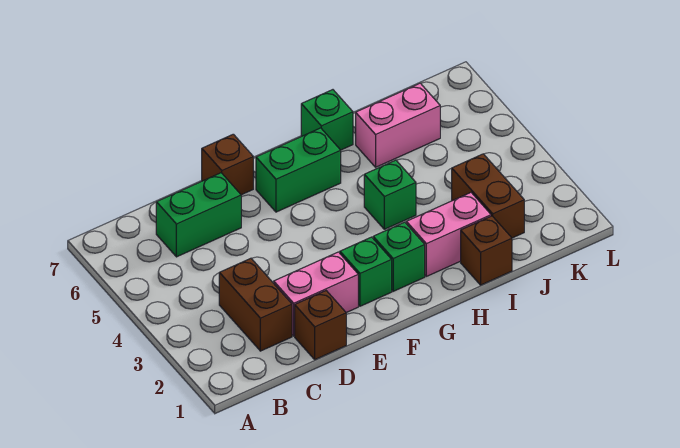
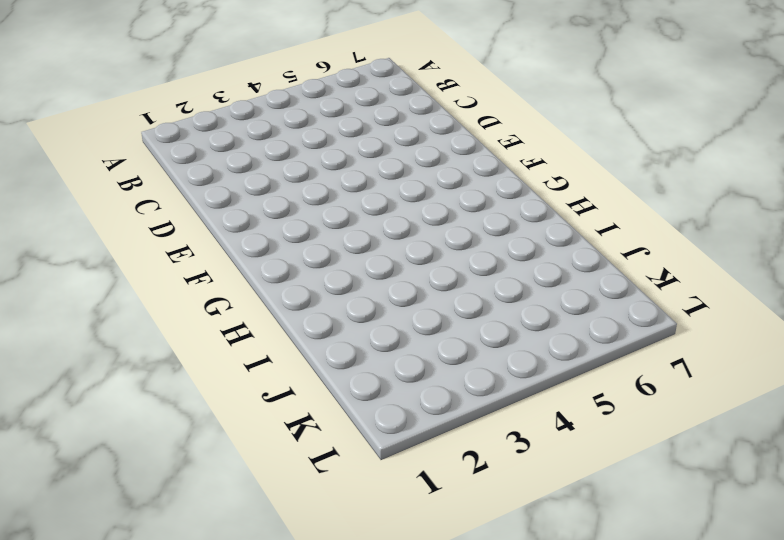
none -> brown brick C2:C3 level 1
none -> green brick C6:D6 level 1
none -> brown brick D1 level 1

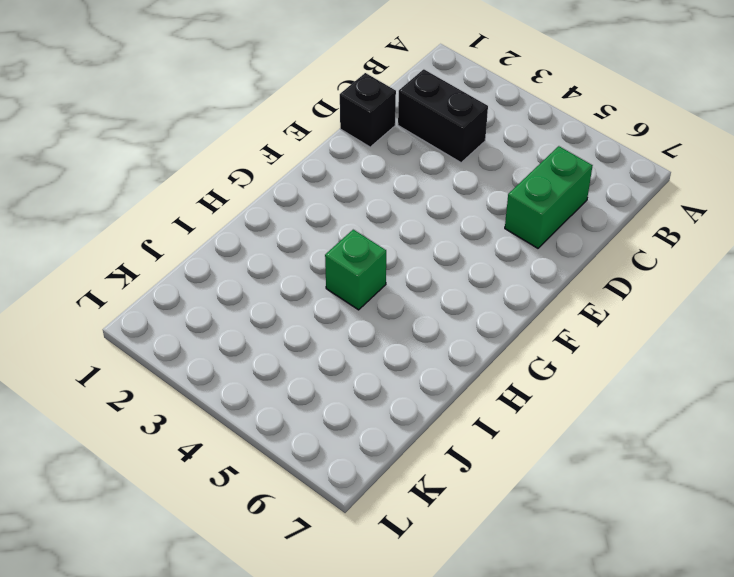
black brick C2:C3 level 1 -> brown brick C2:C3 level 1
black brick D1 level 1 -> brown brick D1 level 1
none -> pink brick D2:E2 level 1
none -> brown brick E7 level 1
none -> green brick F2 level 1

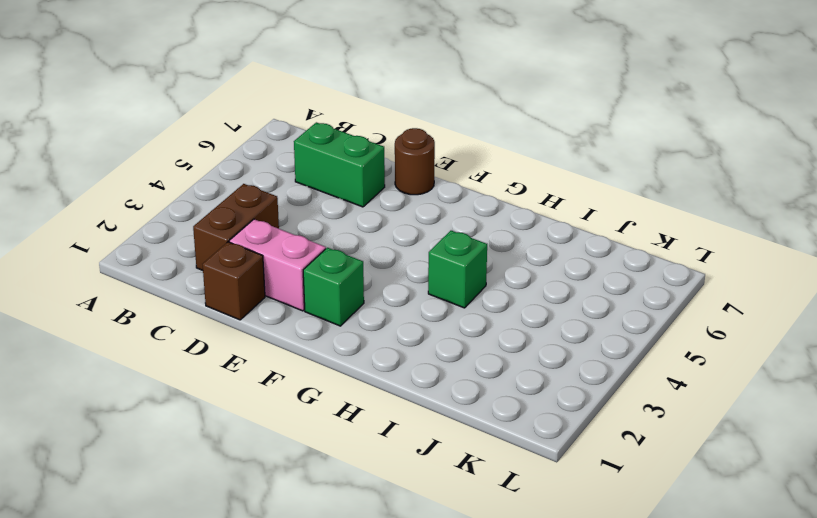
brown round brick E7 level 1 -> brown brick E7 level 1
none -> green brick F6:G6 level 1
none -> green brick G2 level 1
none -> pink brick H2:I2 level 1

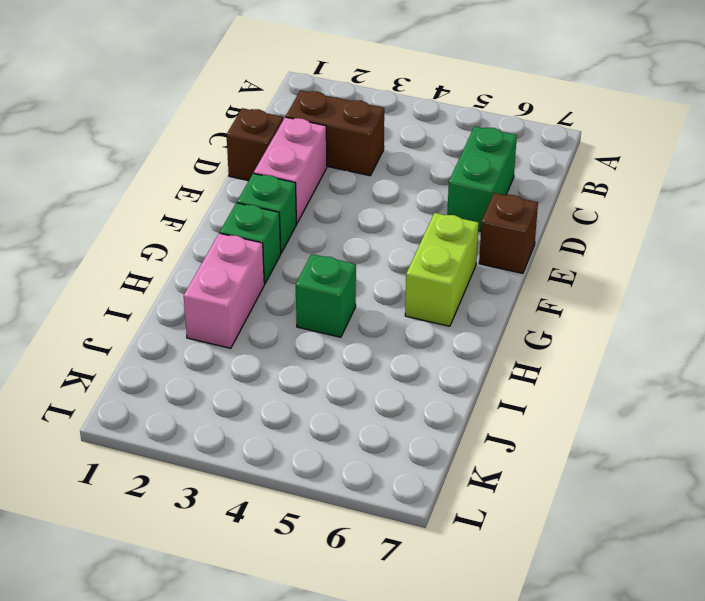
lime brick F6:G6 level 1 -> green brick F6:G6 level 1
none -> green brick H7 level 1
none -> brown brick I1 level 1
none -> pink brick I6:J6 level 1

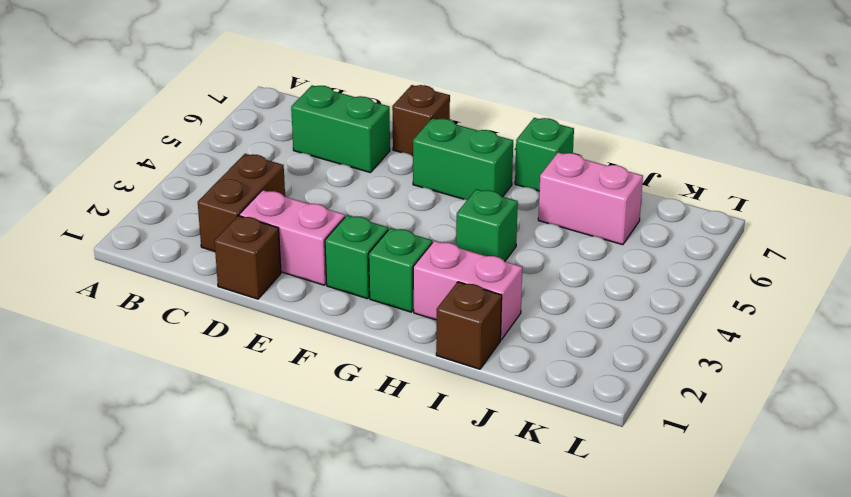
none -> brown brick J2:J3 level 1

